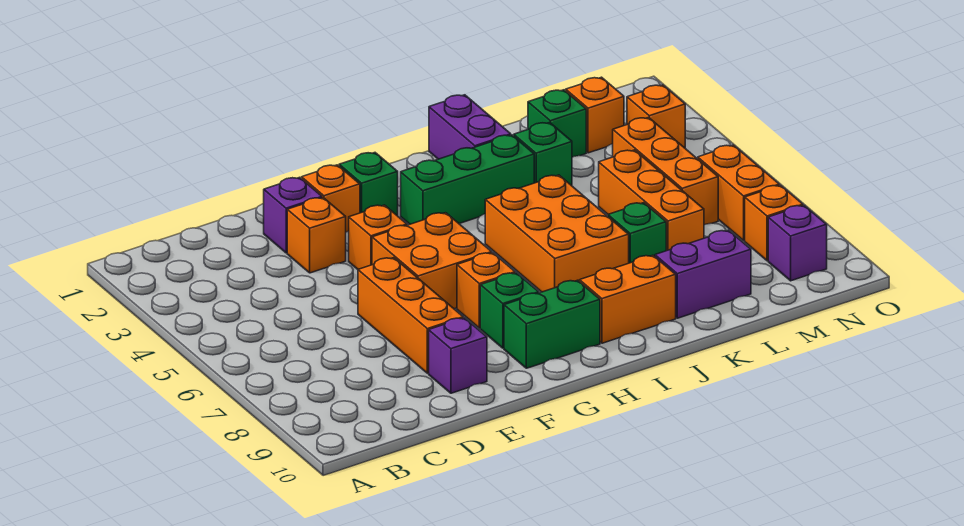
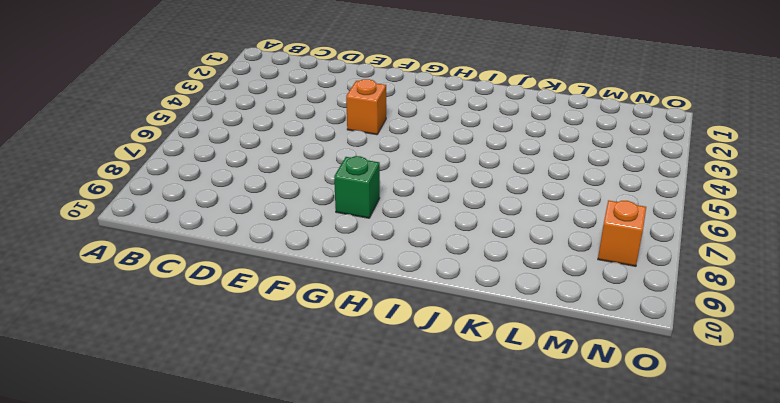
none -> purple brick E2 level 1
none -> orange brick E3 level 1
none -> orange brick E6:E8 level 1

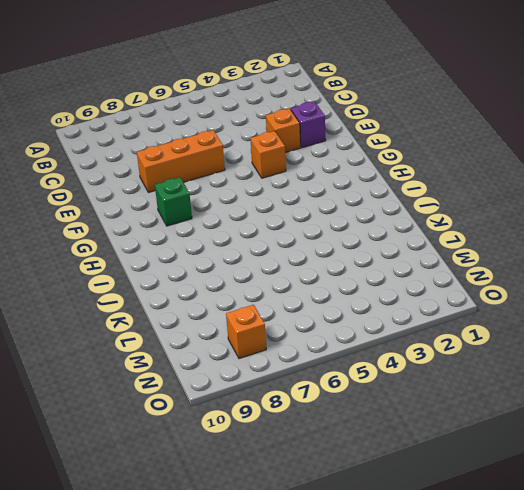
none -> purple brick E9 level 1
none -> orange brick F2 level 1
none -> orange brick F5:G6 level 1

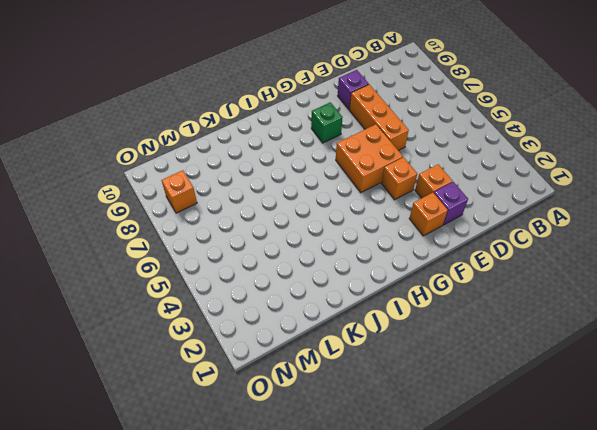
none -> green brick G2 level 1
none -> orange brick G7 level 1
none -> green brick G9:H9 level 1

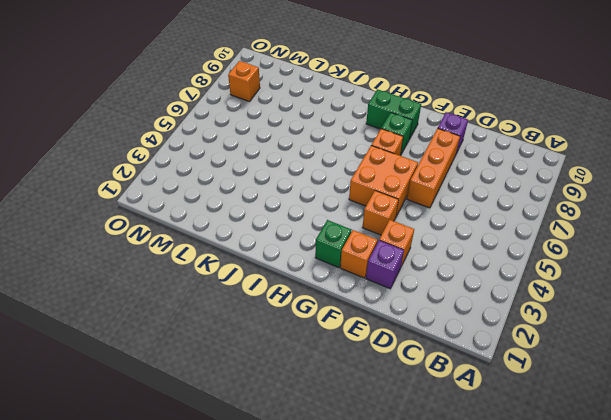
none -> green brick H3:J3 level 1
none -> orange brick I5:J7 level 1
none -> orange brick I9:J9 level 1

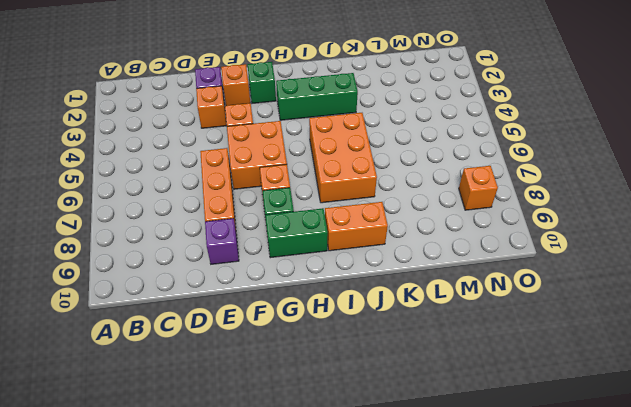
none -> purple brick J1:J2 level 1
none -> green brick K3 level 1
none -> green brick K7 level 1

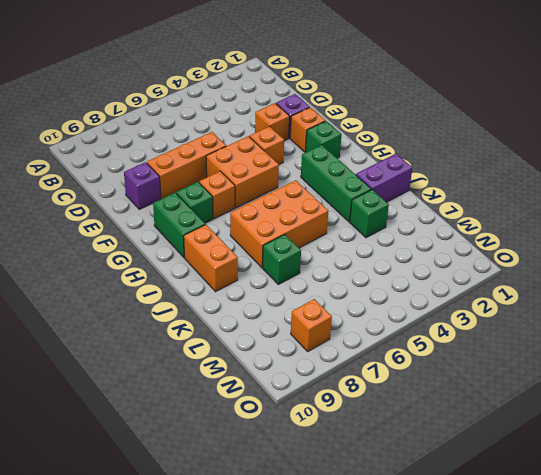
none -> purple brick K9:L9 level 1
none -> green brick L2 level 1
none -> orange brick L5:L7 level 1

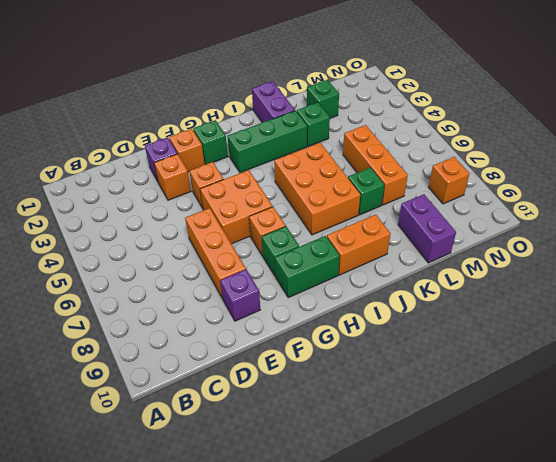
purple brick L9:L10 level 1 -> purple brick K9:L9 level 1
none -> orange brick M2 level 1
none -> orange brick M4:M6 level 1
none -> orange brick N3 level 1

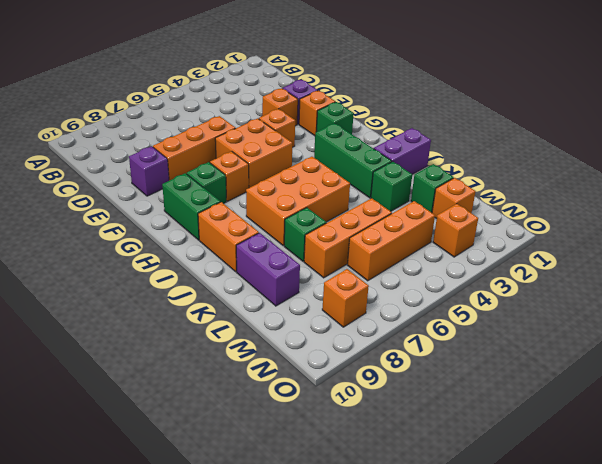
none -> orange brick N6:N7 level 1
none -> purple brick N9 level 1

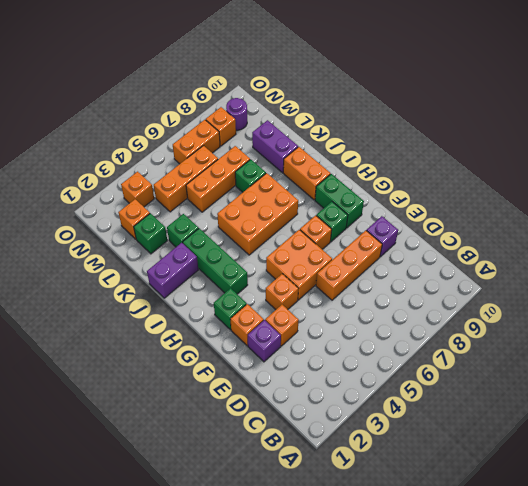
purple round brick N9 level 1 -> purple brick N9 level 1

